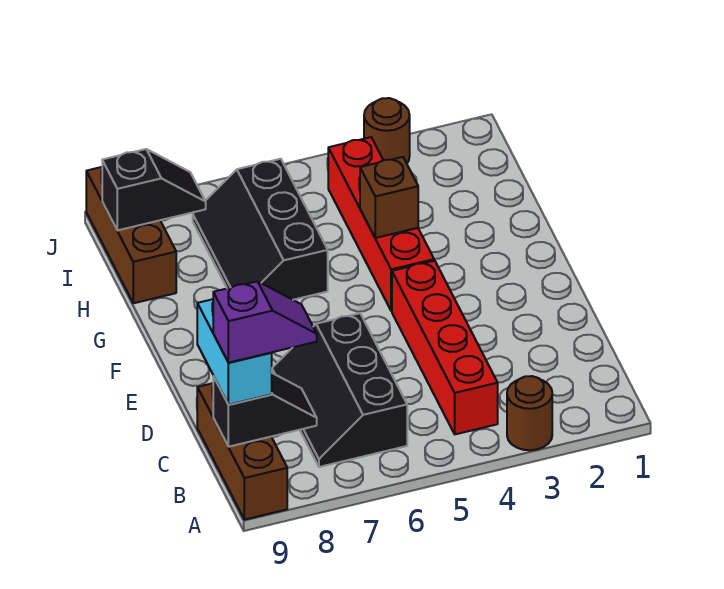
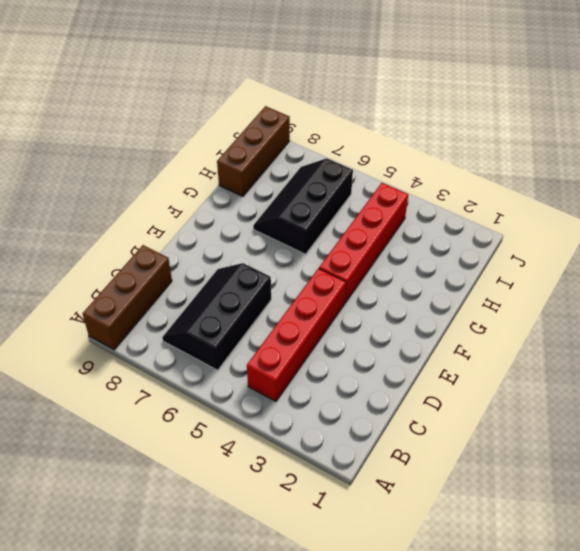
none -> brown round brick A3 level 1
none -> brown round brick J3 level 1
none -> black slope B8:B9 level 2 top 9

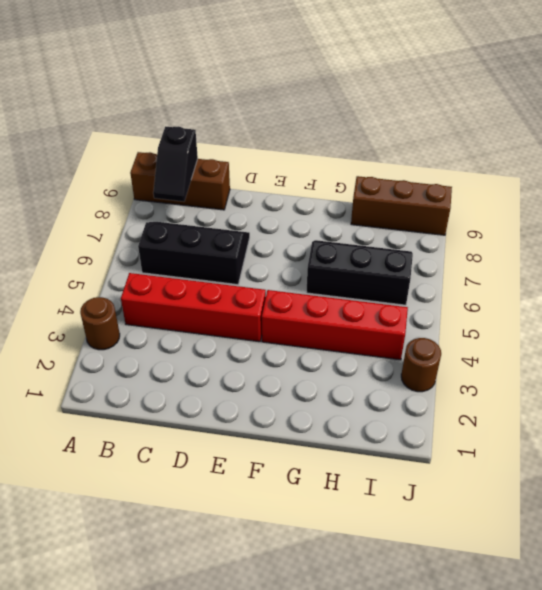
none -> brown brick G4 level 2
none -> black slope I8:I9 level 2 top 9
none -> cyan brick B9:C9 level 3

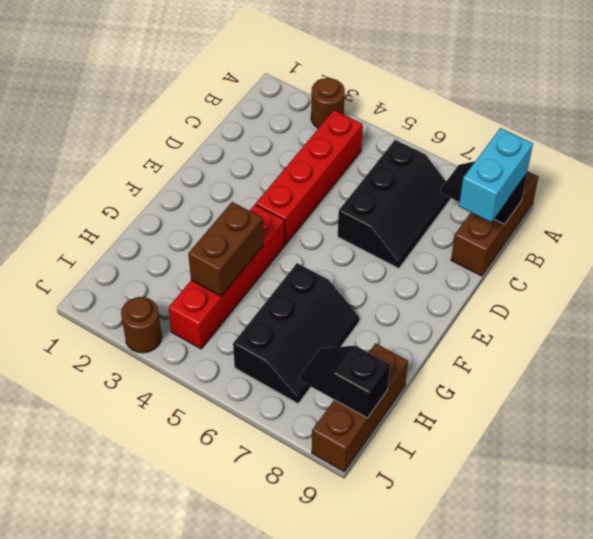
brown brick G4:H4 level 2 -> brown brick G4 level 2
none -> purple slope B8:B9 level 4 top 9

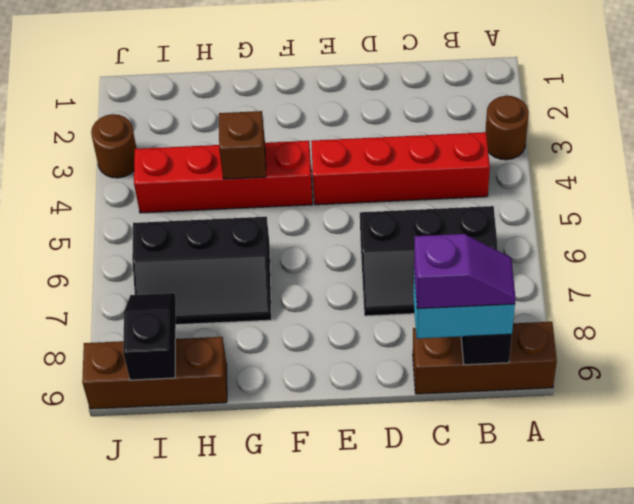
purple slope B9:C9 level 4 top C -> purple slope B8:B9 level 4 top 9

